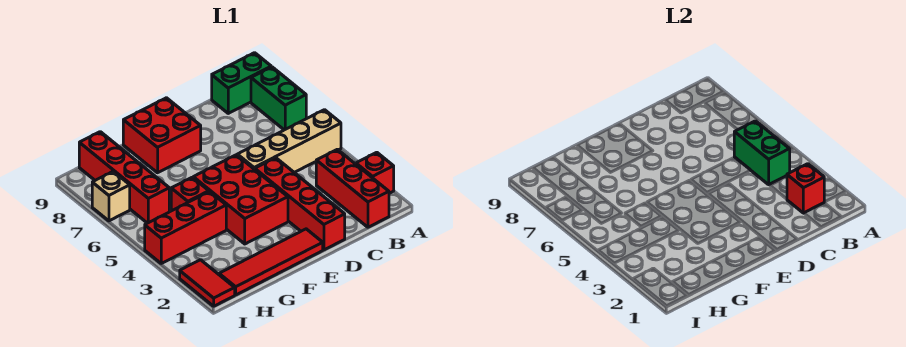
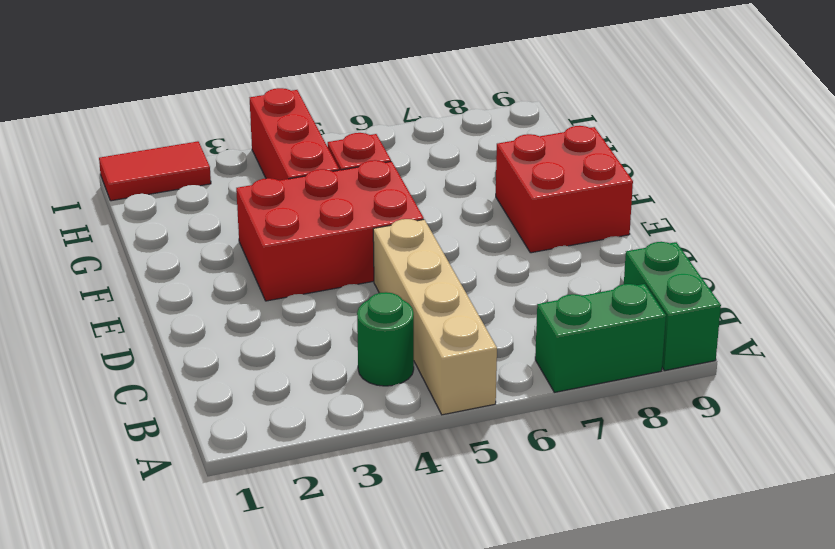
green round brick B4 level 1 -> none
none -> red brick A2 level 1
none -> red brick B1:B3 level 1
none -> red brick D1:D4 level 1

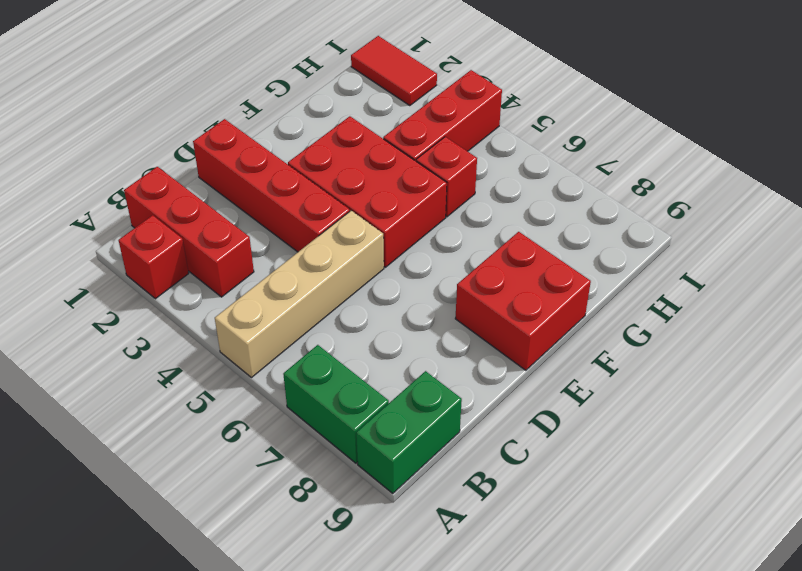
none -> red tile E1:H1 level 1
none -> red brick H6:H9 level 1
none -> tan brick I7 level 1

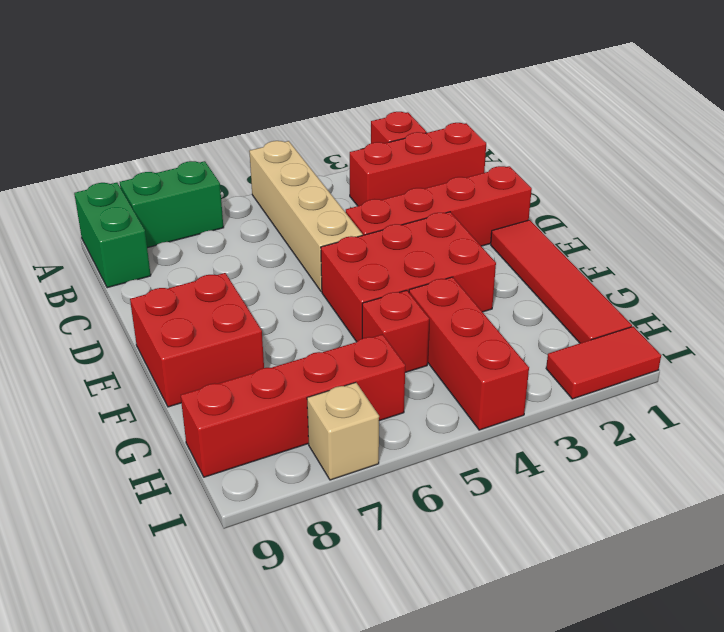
none -> red brick B2 level 2
none -> green brick B4:B5 level 2

